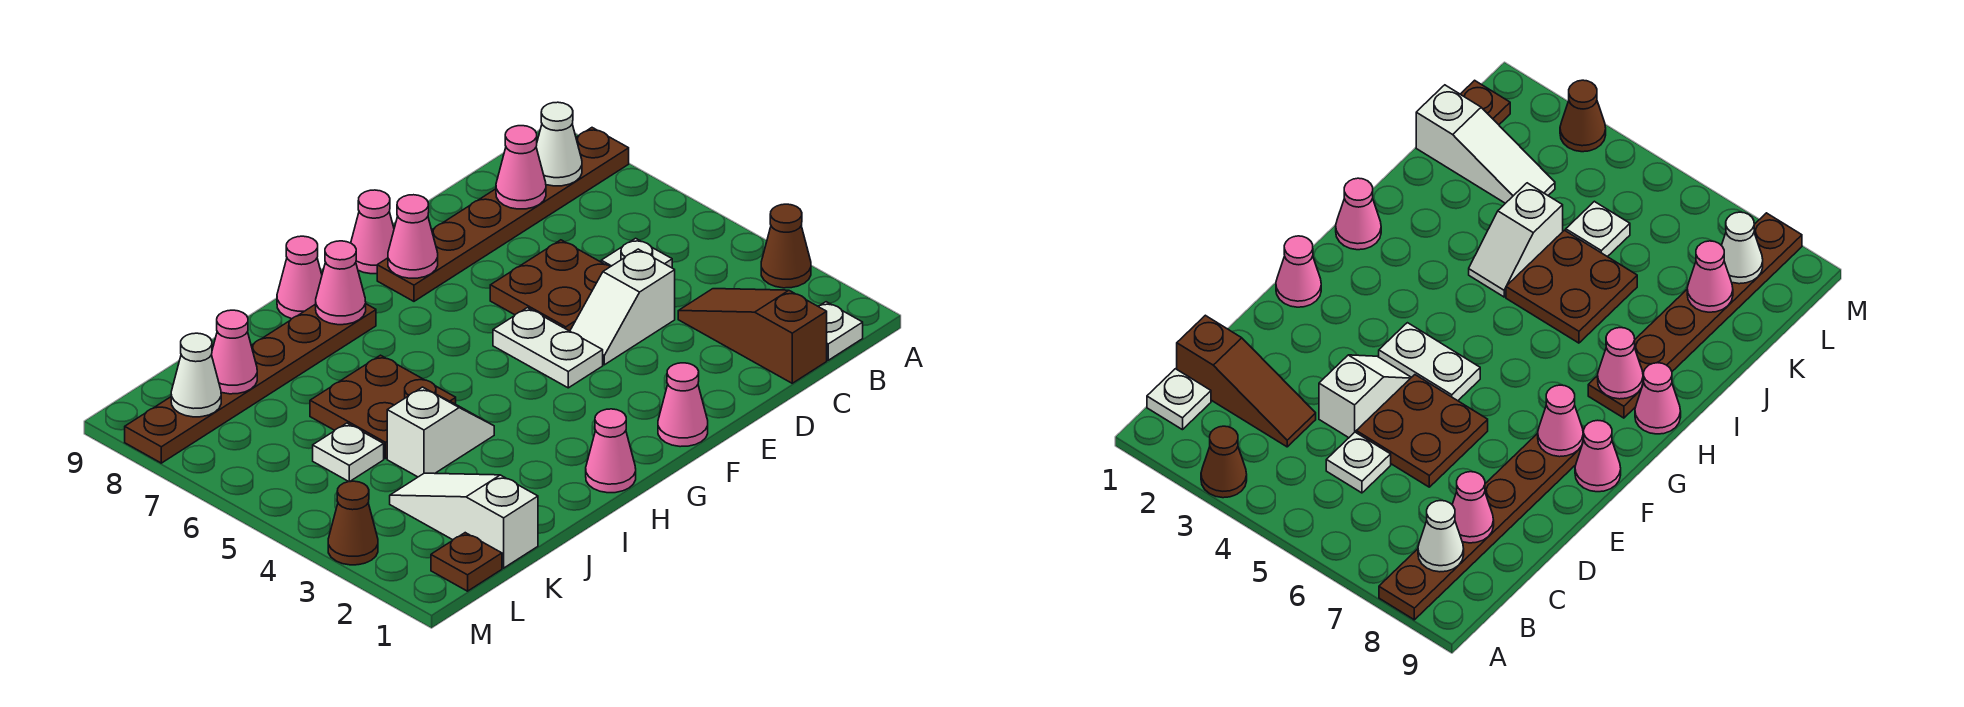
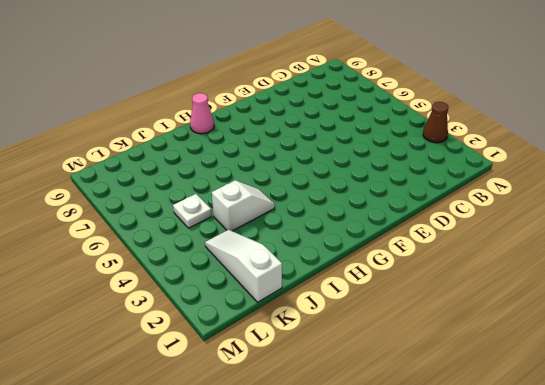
none -> brown plate A8:F8 level 1
none -> white plate B1 level 1
none -> brown slope C1:C3 level 1 top 1

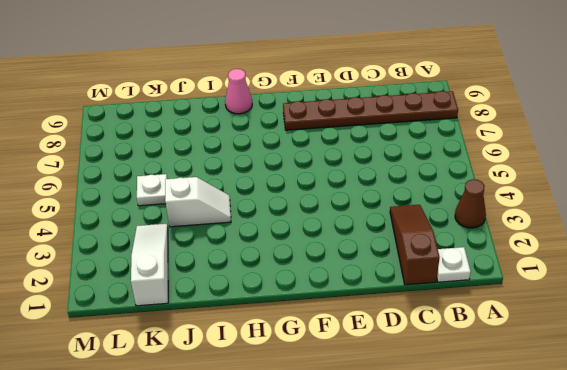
none -> white plate C5 level 1
none -> white slope D4:E4 level 1 top D
none -> brown plate D5:E6 level 1

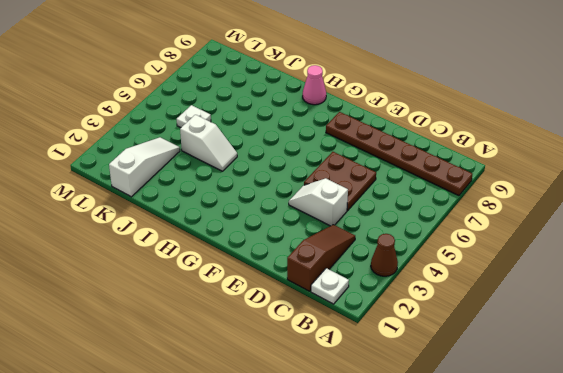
none -> white plate C5 level 1
none -> pink cone F1 level 1
none -> white plate F4:F5 level 1

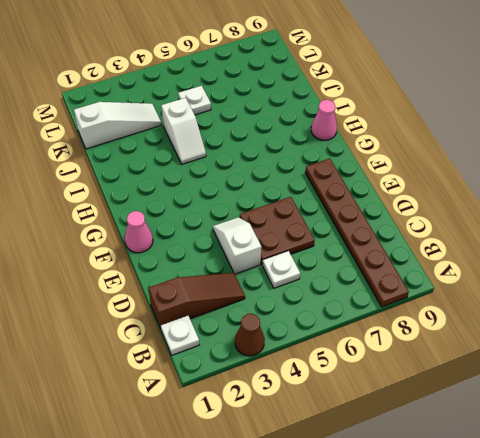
none -> white plate F4:F5 level 1
none -> pink cone F9 level 1
none -> pink cone H1 level 1

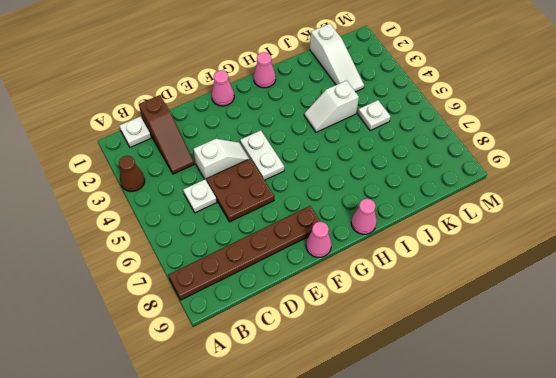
none -> brown plate H8:M8 level 1
none -> brown plate I5:J6 level 1
none -> brown plate L1 level 1

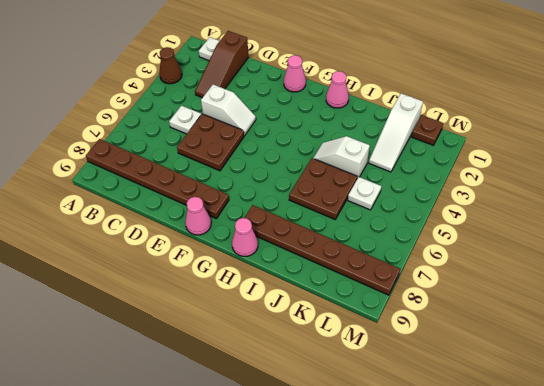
none -> white plate F4:F5 level 1
none -> brown cone M3 level 1
none -> white cone B8 level 2

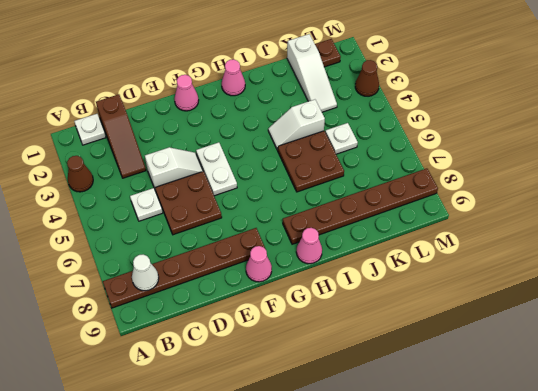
none -> pink cone C8 level 2
none -> pink cone F8 level 2
none -> pink cone H8 level 2

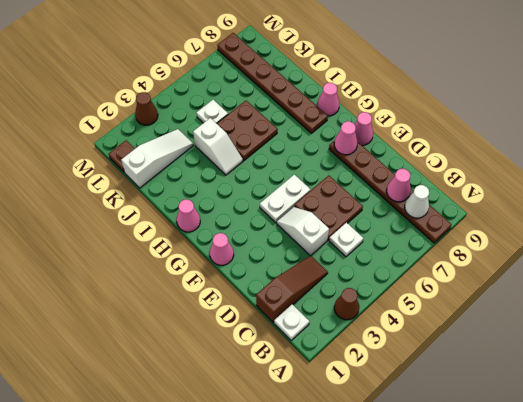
none -> pink cone H8 level 2
none -> pink cone K8 level 2
none -> white cone L8 level 2

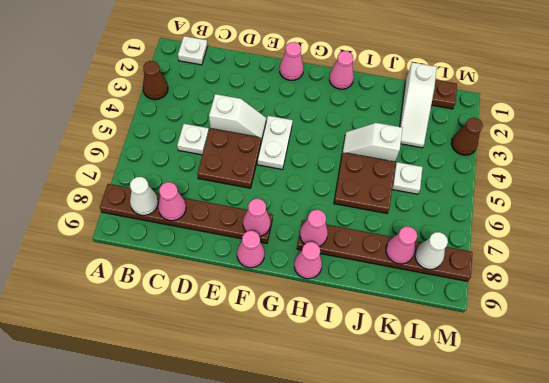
none -> brown slope C1:C3 level 1 top 1

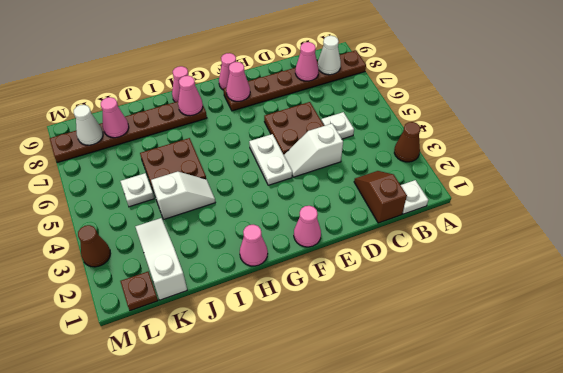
brown slope C1:C2 level 1 top 1 -> brown slope C1:C3 level 1 top 1

